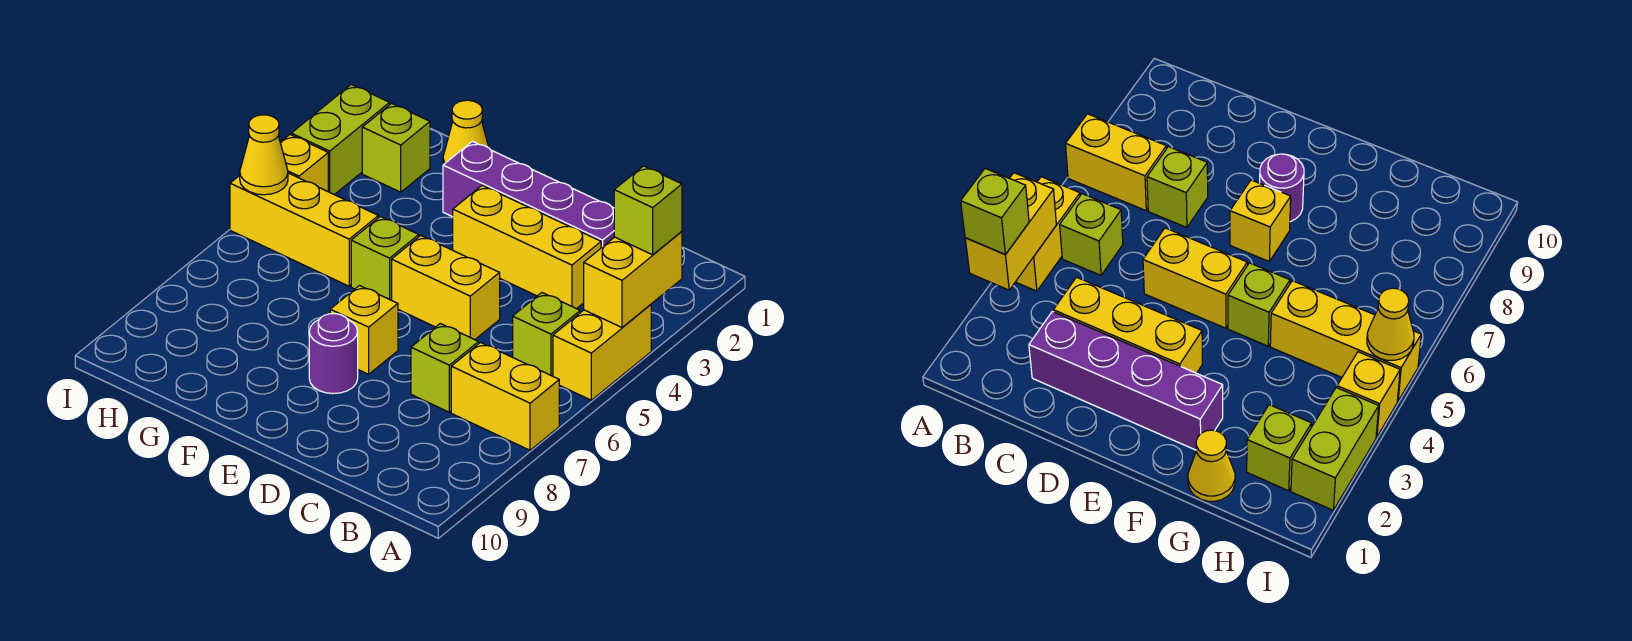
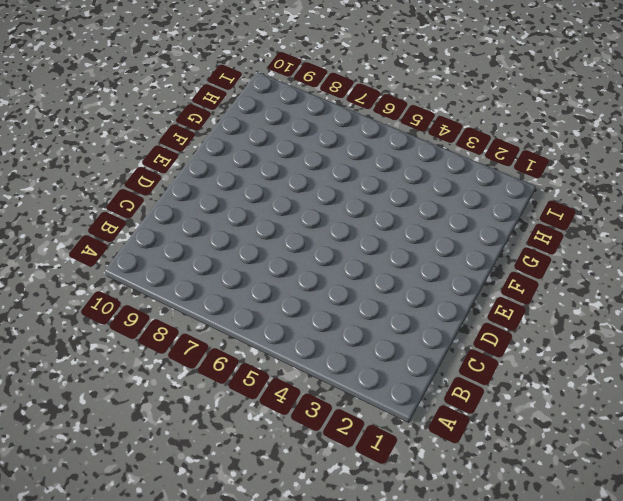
none -> yellow brick A4:A5 level 1
none -> yellow brick A7:B7 level 1
none -> lime brick B5 level 1

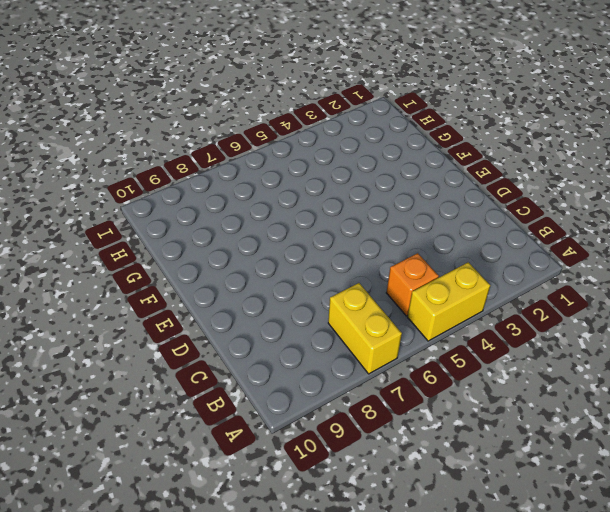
orange brick B5 level 1 -> lime brick B5 level 1
none -> purple brick C2:F2 level 1
none -> yellow brick C3:E3 level 1
none -> lime brick C7 level 1

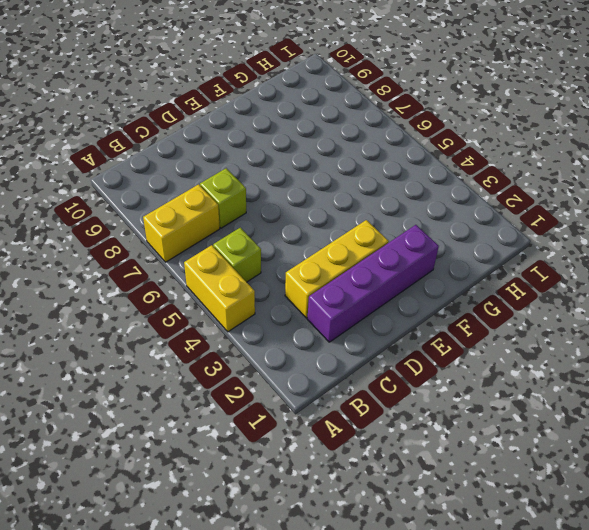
none -> yellow brick D5:E5 level 1
none -> yellow brick E7 level 1
none -> purple round brick E8 level 1

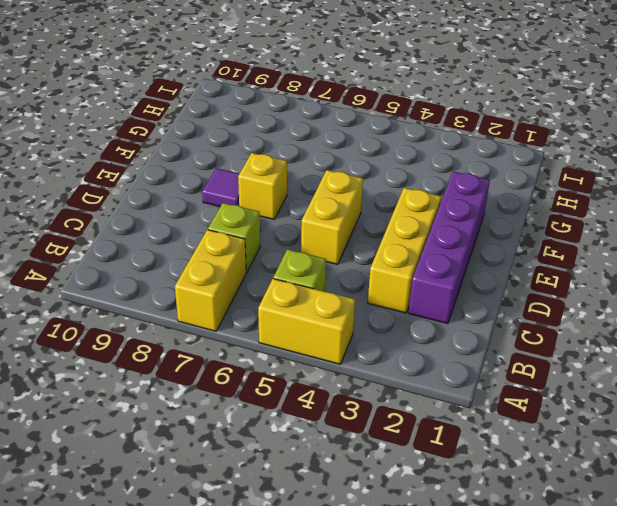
purple tile E8 level 1 -> purple round brick E8 level 1
none -> lime brick F5 level 1
none -> yellow cone G1 level 1
none -> yellow brick G5:I5 level 1

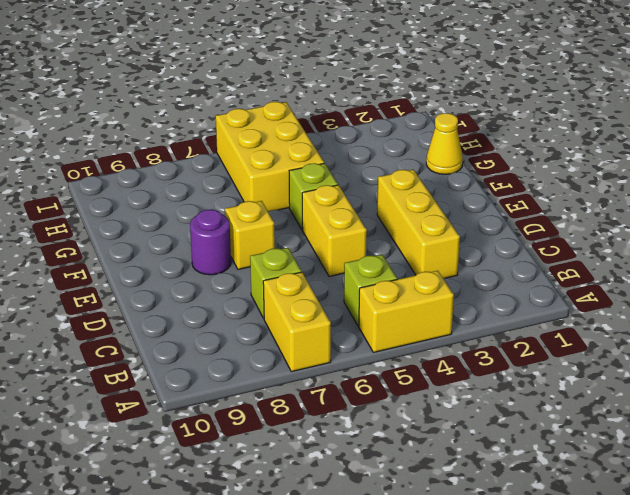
yellow brick G5:I6 level 1 -> yellow brick G5:I5 level 1
none -> purple brick C2:F2 level 1
none -> lime brick H2 level 1
none -> lime brick I2:I3 level 1

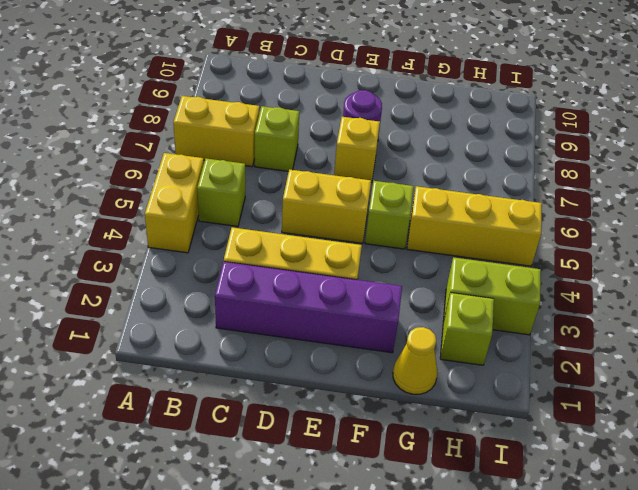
lime brick H3:I3 level 1 -> lime brick I2:I3 level 1
none -> yellow brick I4 level 1
none -> yellow brick A3:A4 level 2
none -> yellow cone I5 level 2

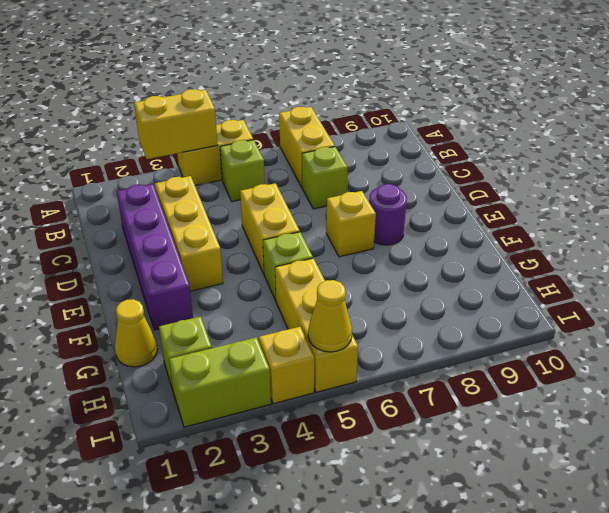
none -> lime brick A3 level 3

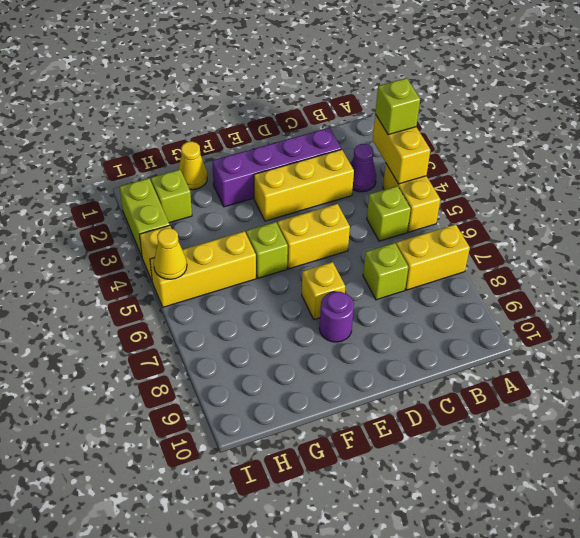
purple cone B3 level 1 -> none

